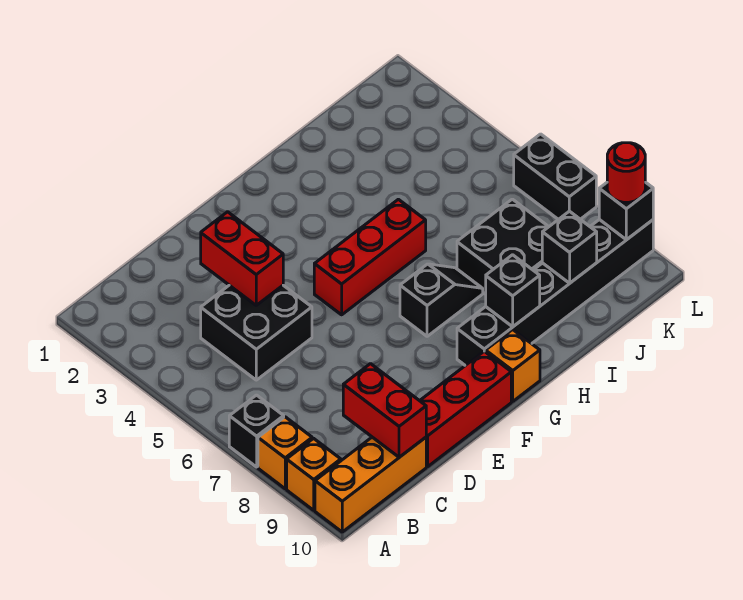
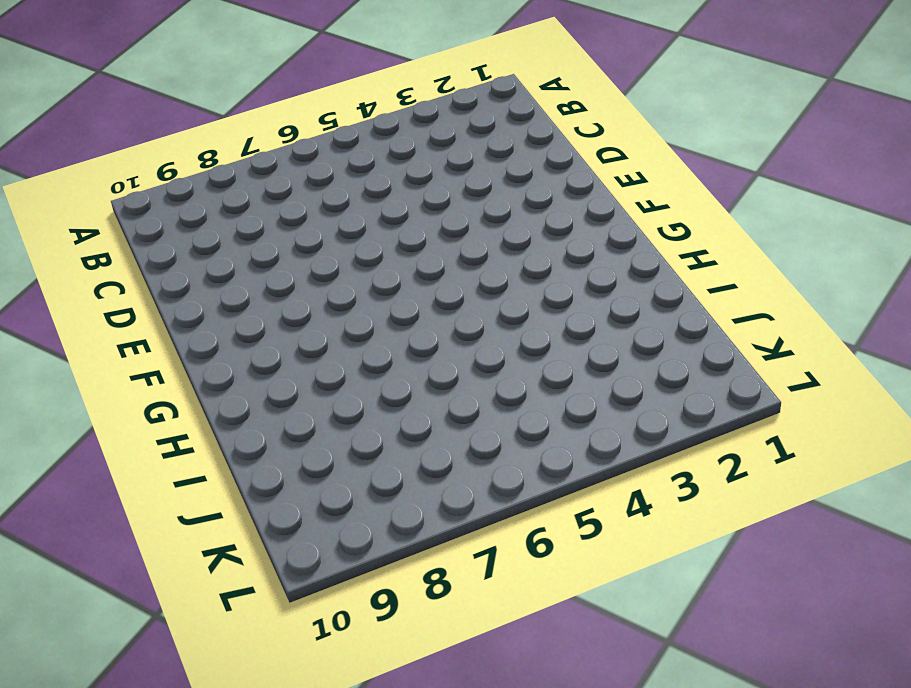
none -> black brick A7 level 1
none -> orange brick A8 level 1
none -> orange brick A9 level 1

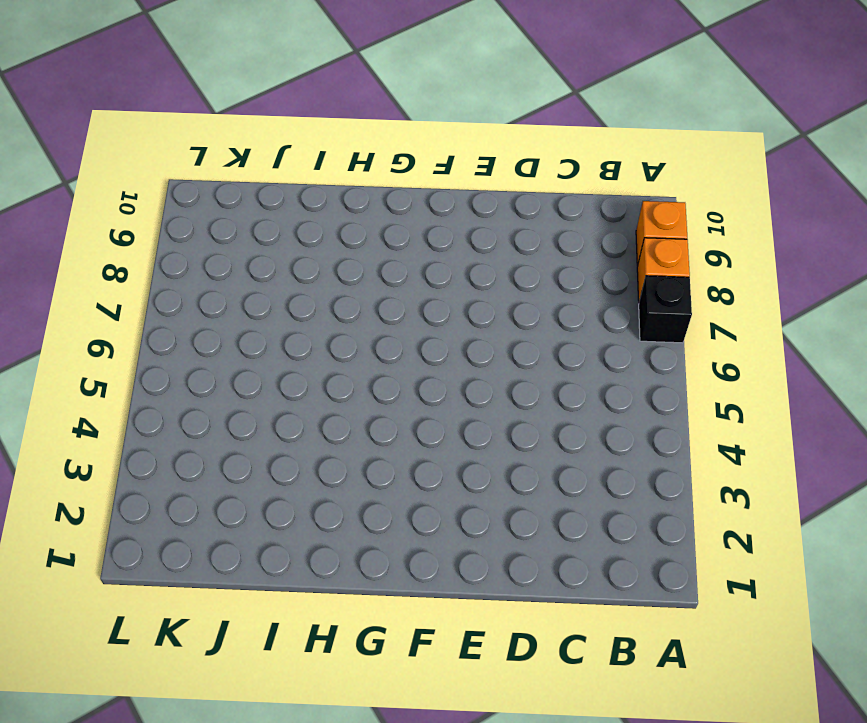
none -> orange brick A10:C10 level 1
none -> black brick C4:D5 level 1
none -> red brick D10:F10 level 1

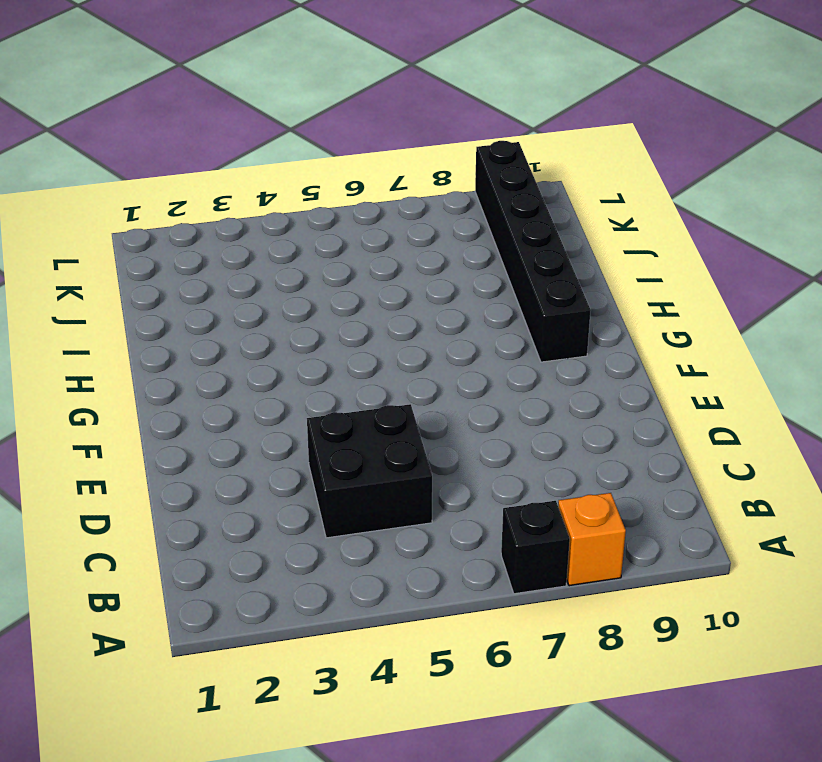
none -> orange brick A9 level 1
none -> orange brick A10:C10 level 1
none -> red brick D10:F10 level 1

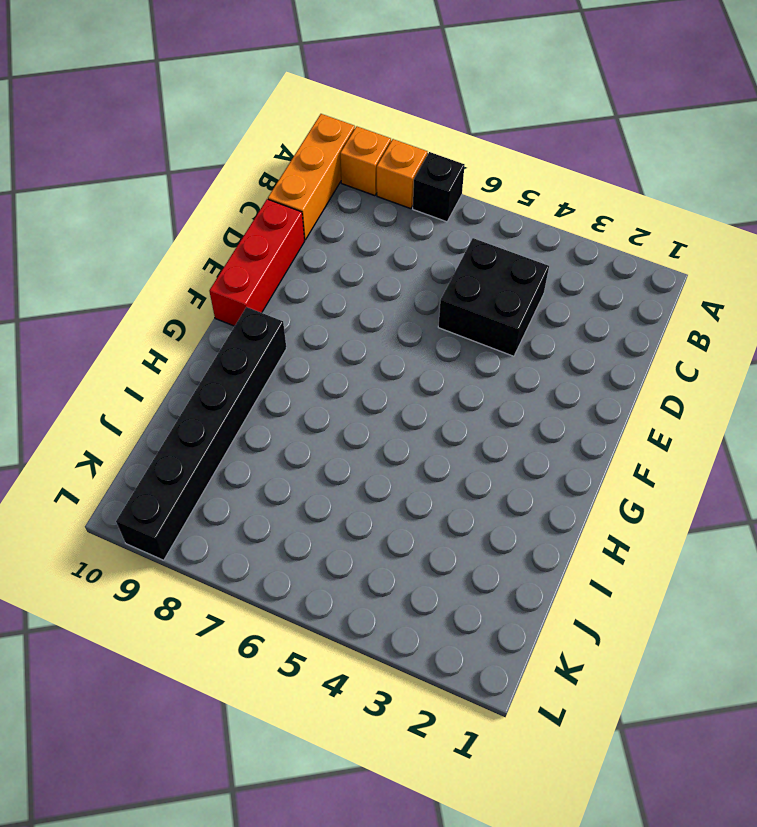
none -> red brick F5:H5 level 1
none -> black slope G7:H7 level 1 top G
none -> orange brick G10 level 1

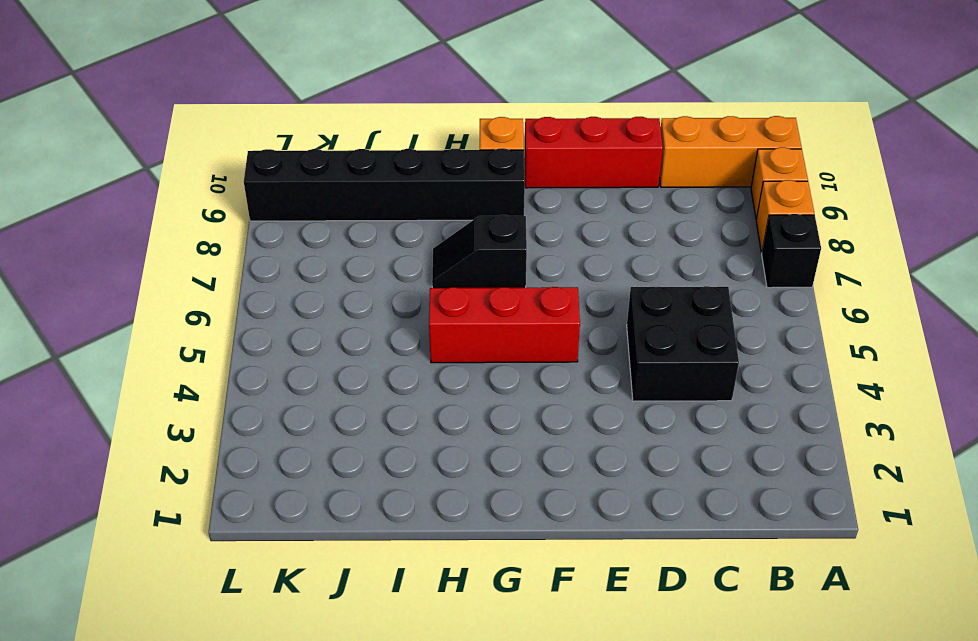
none -> black brick I7:J8 level 1
none -> black brick L6:L7 level 1
none -> red brick C9:C10 level 2

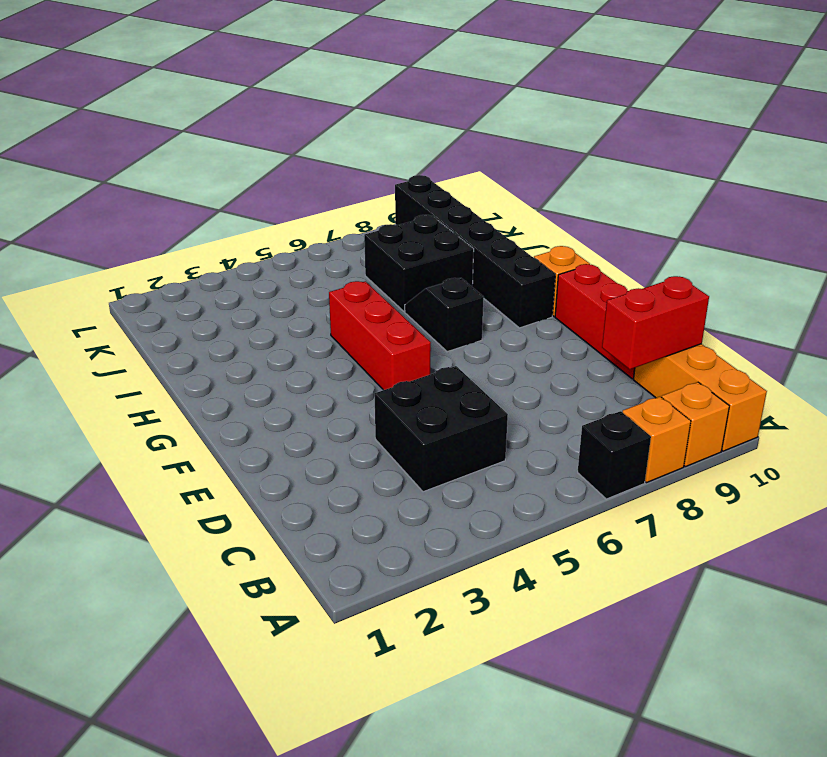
none -> black brick L6:L7 level 1
none -> red brick D3:D4 level 2
none -> black brick H9 level 2

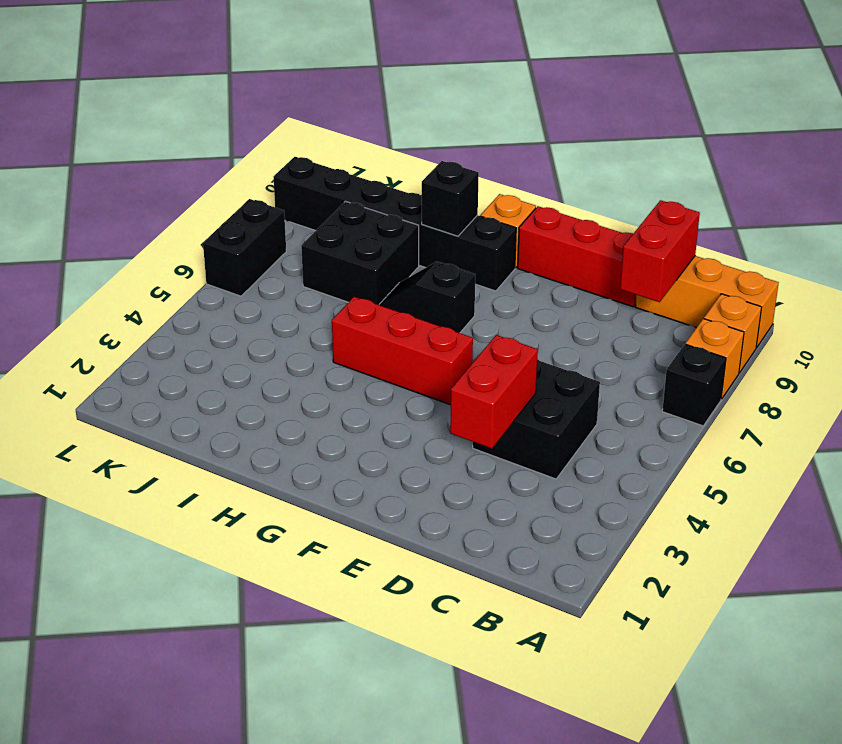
none -> black brick J9 level 2
none -> black brick L9 level 2
none -> red round brick L9 level 3

